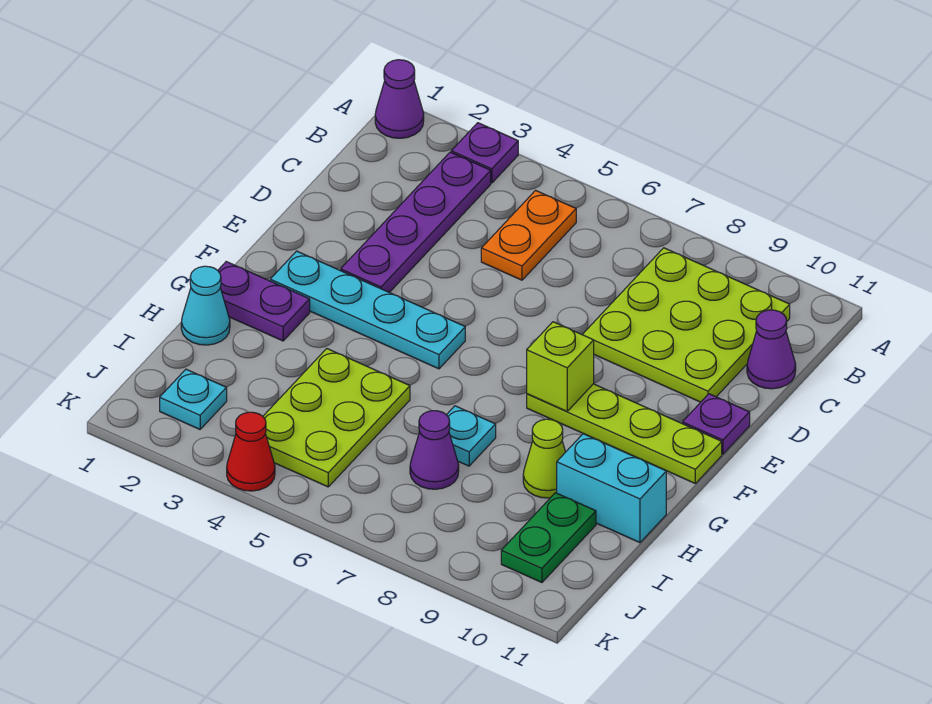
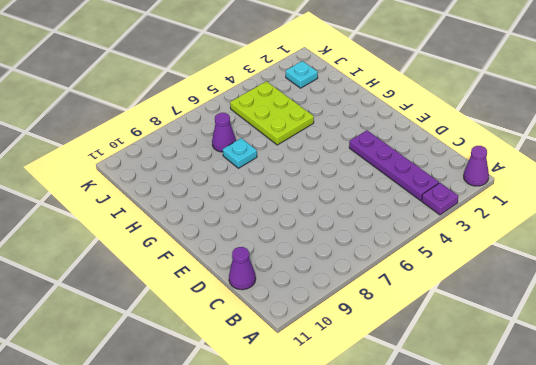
none -> orange plate B5:C5 level 1
none -> lime plate B8:D10 level 1
none -> purple plate E11 level 1

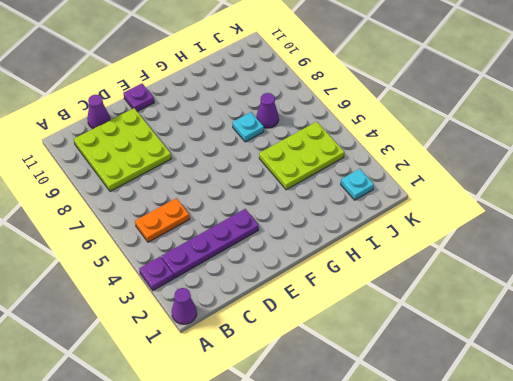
none -> cyan plate F2:F5 level 1
none -> lime plate F8:F11 level 1
none -> purple plate G1:G2 level 1

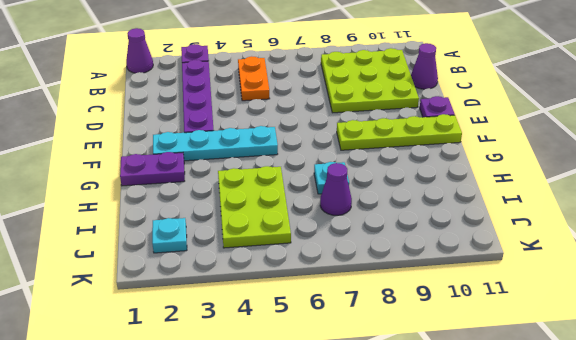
none -> cyan cone H1 level 1
none -> lime cone H9 level 1
none -> cyan brick H10:H11 level 1

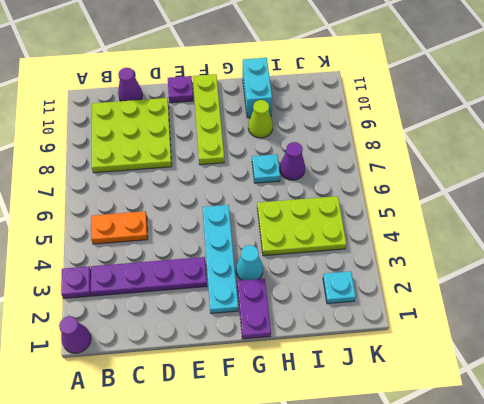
cyan cone G3 level 1 -> cyan cone H1 level 1
none -> green plate I10:J10 level 1
none -> red cone K4 level 1
none -> lime brick F8 level 2

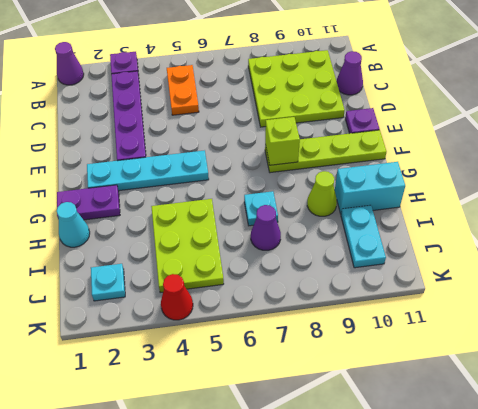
cyan plate I10:J10 level 1 -> green plate I10:J10 level 1

